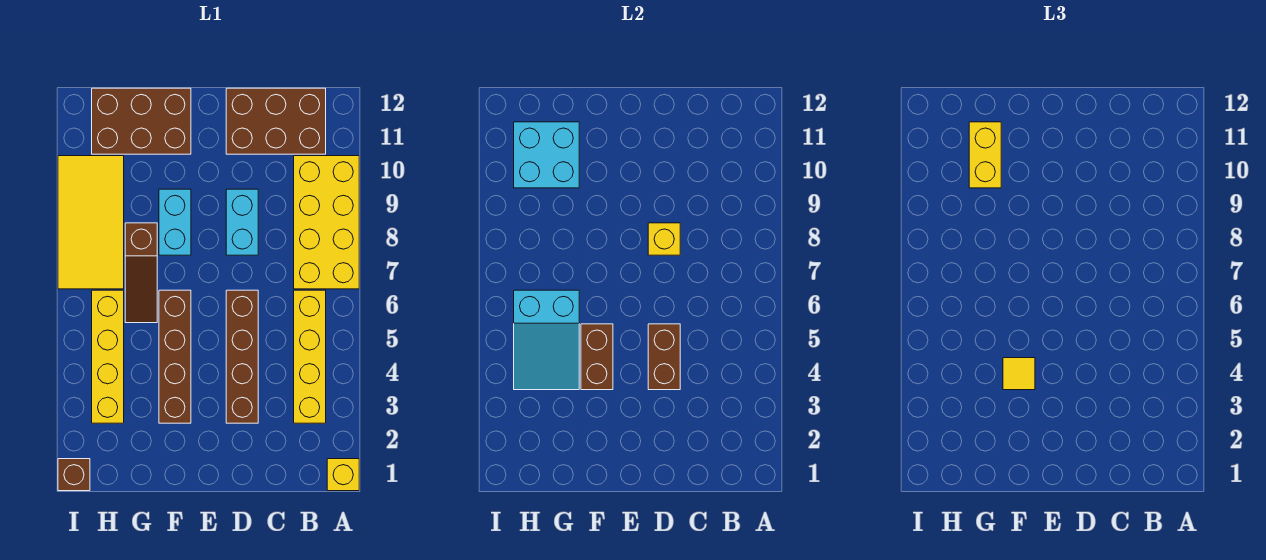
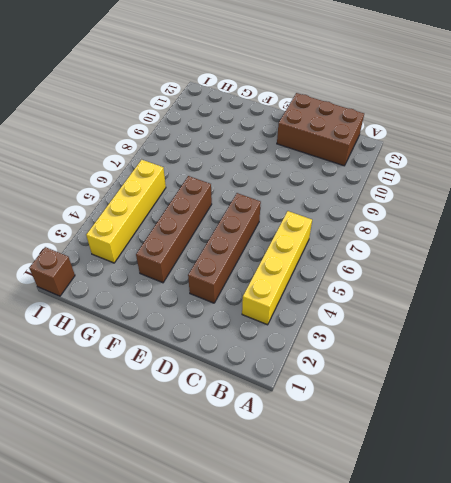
none -> yellow brick A1 level 1
none -> yellow brick A7:B10 level 1
none -> cyan brick D8:D9 level 1

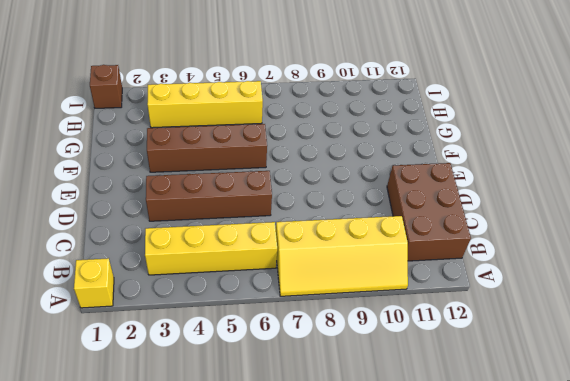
yellow slope A7:B10 level 1 top B -> yellow brick A7:B10 level 1
none -> cyan brick D8:D9 level 1
none -> cyan brick F8:F9 level 1
none -> brown brick F11:H12 level 1

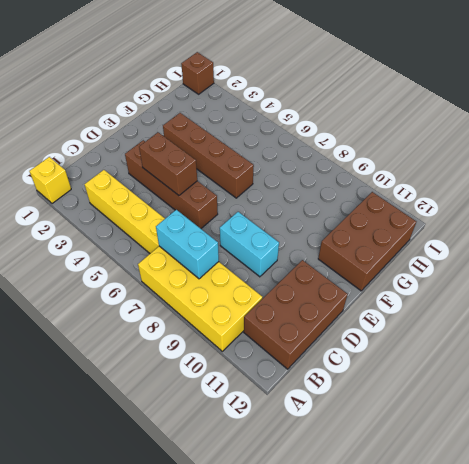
cyan brick B7:B8 level 2 -> cyan brick F8:F9 level 1
none -> brown slope G6:G8 level 1 top 8
none -> yellow brick H3:H6 level 1
none -> yellow tile H7:I10 level 1

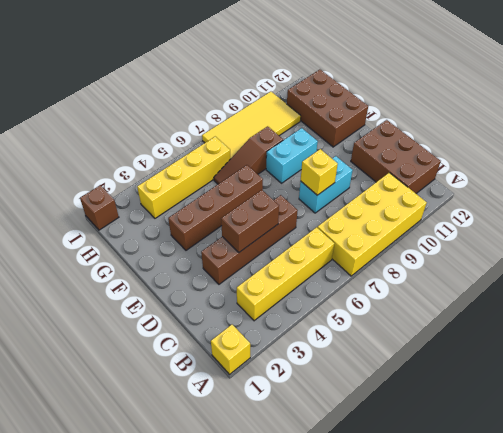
none -> brown brick F4:F5 level 2
none -> cyan slope G4:H6 level 2 top 6
none -> cyan brick G10:H11 level 2

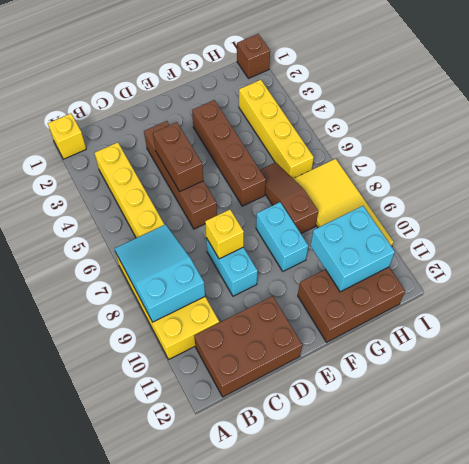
cyan slope A7:B9 level 2 top 9 -> cyan slope G4:H6 level 2 top 6
none -> brown brick F4:F5 level 2
none -> yellow tile F4 level 3
none -> yellow brick G10:G11 level 3

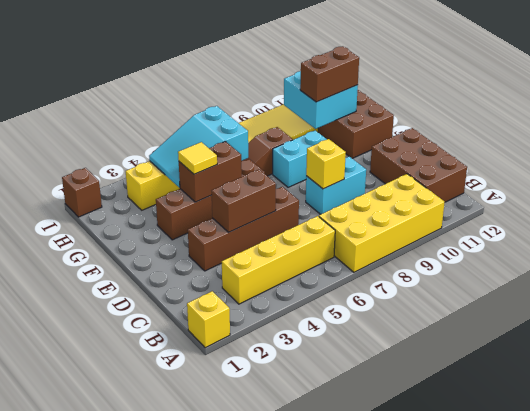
brown brick G10:G11 level 3 -> yellow brick G10:G11 level 3

